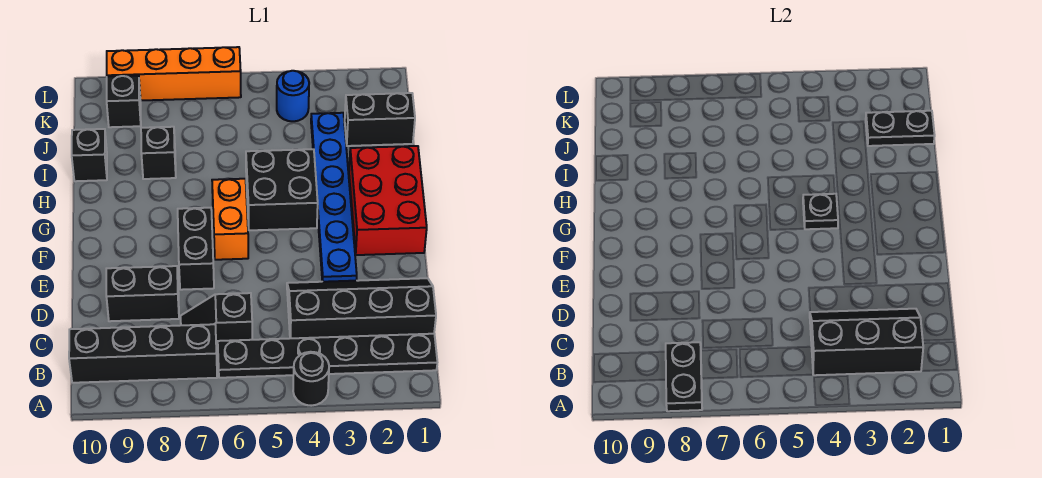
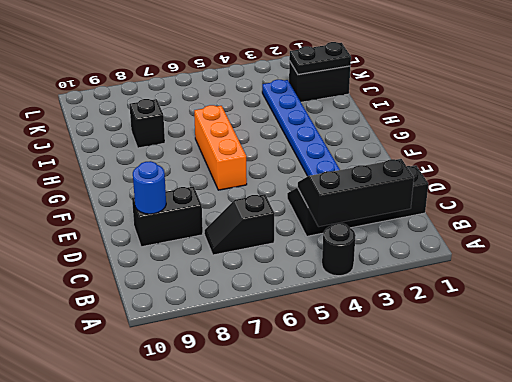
blue round brick D9 level 2 -> blue round brick K4 level 1
orange brick F6:H6 level 1 -> orange brick F6:G6 level 1
none -> black plate B1:B6 level 1
none -> black brick B7:B10 level 1
none -> black brick E7:F7 level 1

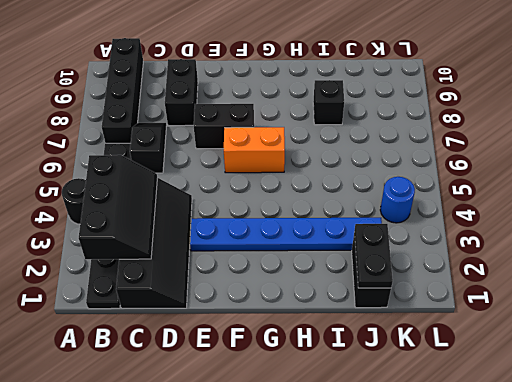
none -> red brick F1:H2 level 1
none -> black brick G4:H5 level 1
none -> black brick I10 level 1

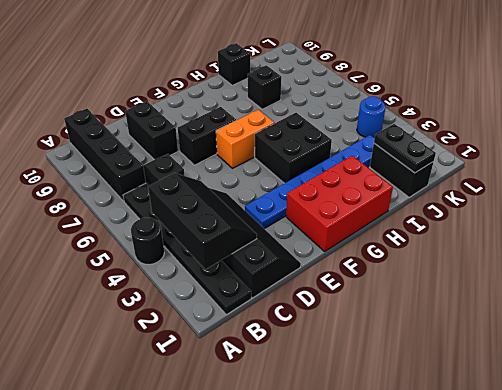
none -> black brick K9 level 1
none -> orange brick L6:L9 level 1
none -> black plate A8:B8 level 2

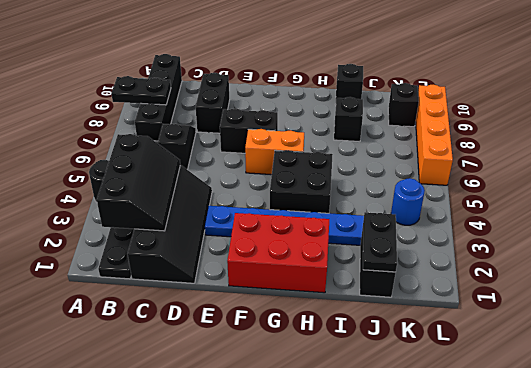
none -> black plate G4 level 2

